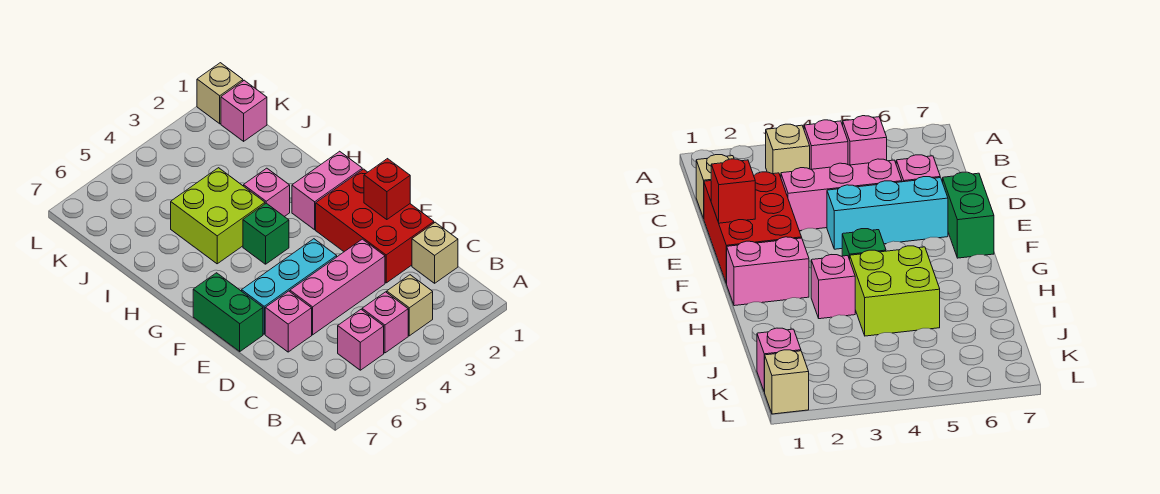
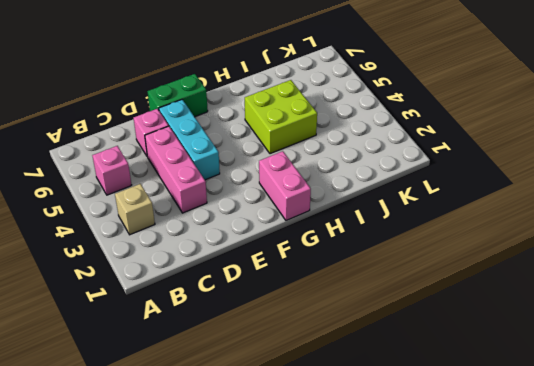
none -> pink brick B4 level 1
none -> tan brick C1 level 1
none -> red brick D1:F2 level 1

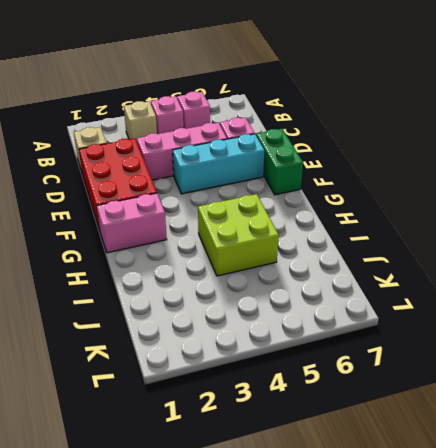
none -> green brick G4 level 1
none -> pink brick H3 level 1
none -> pink brick K1 level 1

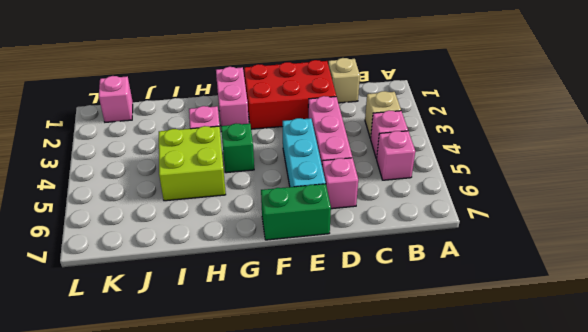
none -> tan brick L1 level 1
none -> red brick E1 level 2

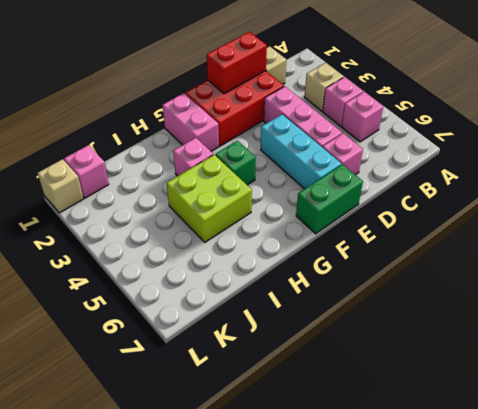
red brick D1:E1 level 2 -> red brick E1 level 2

